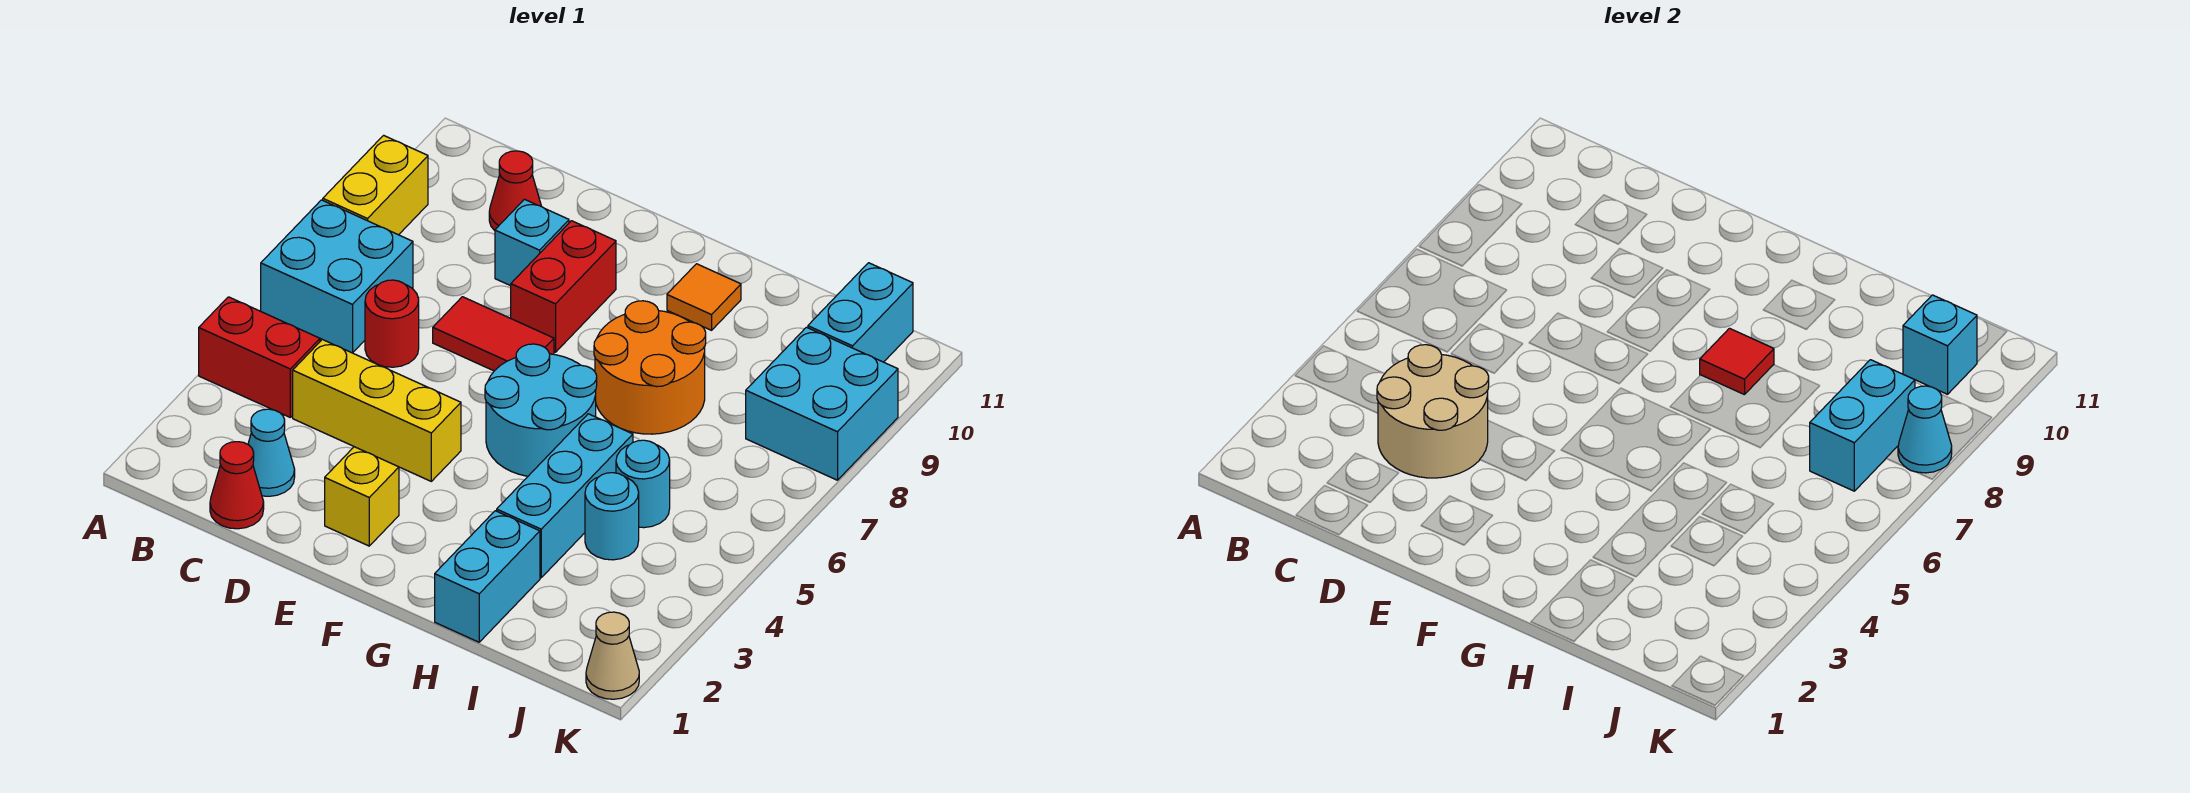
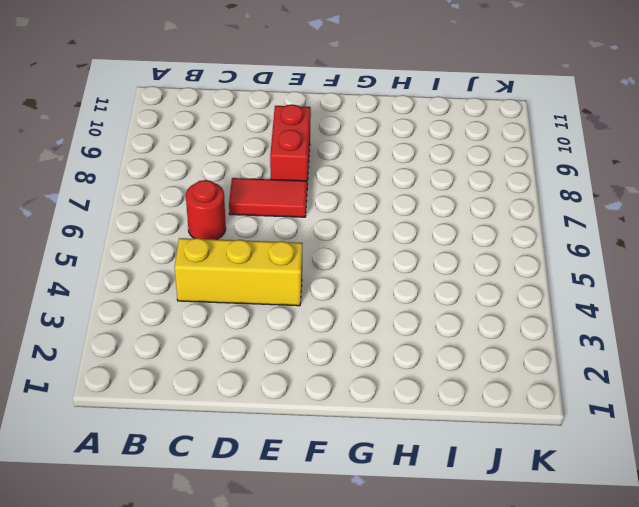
none -> red brick A4:B4 level 1
none -> cyan brick A6:B7 level 1
none -> yellow brick A8:A9 level 1

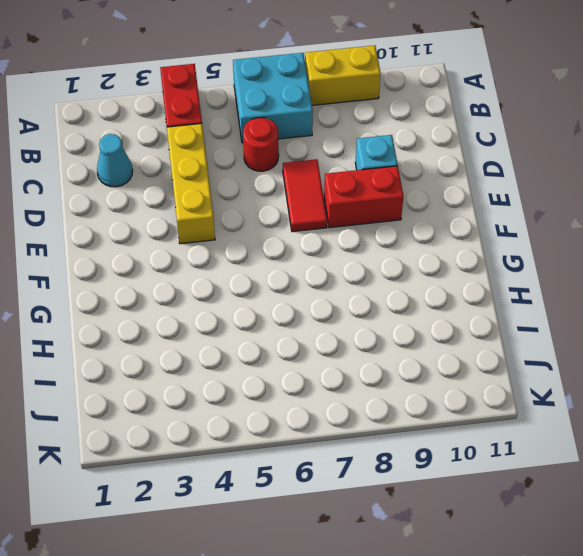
none -> red cone C1 level 1
none -> red cone C10 level 1
none -> yellow brick E2 level 1

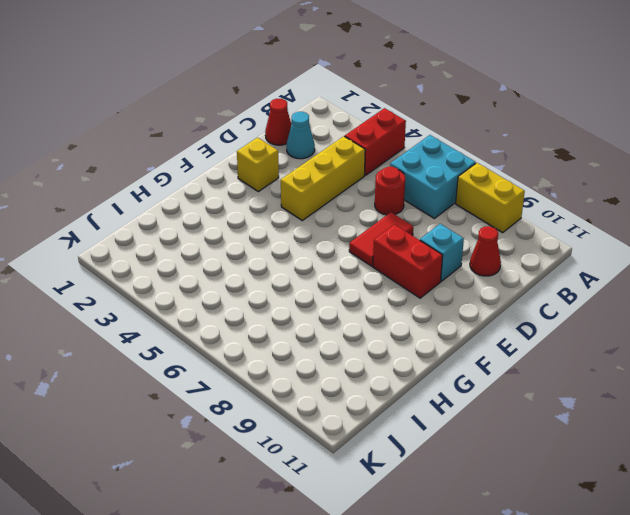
none -> cyan round brick F5:G6 level 1
none -> orange round brick G7:H8 level 1
none -> orange tile G10 level 1

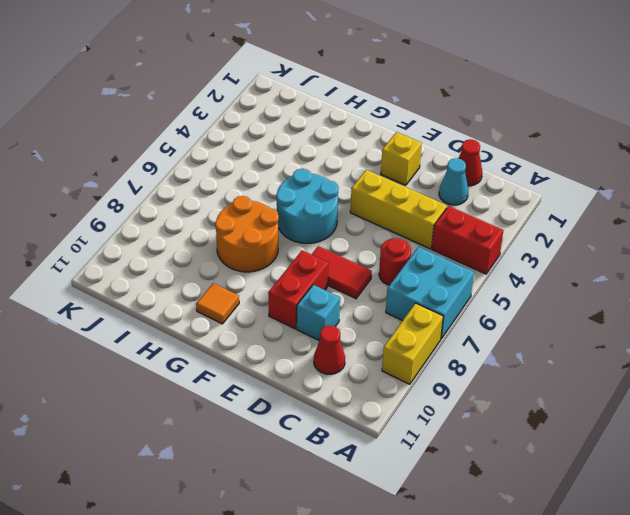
none -> cyan brick H1:H2 level 1
none -> cyan brick H3:H5 level 1
none -> cyan round brick I4 level 1

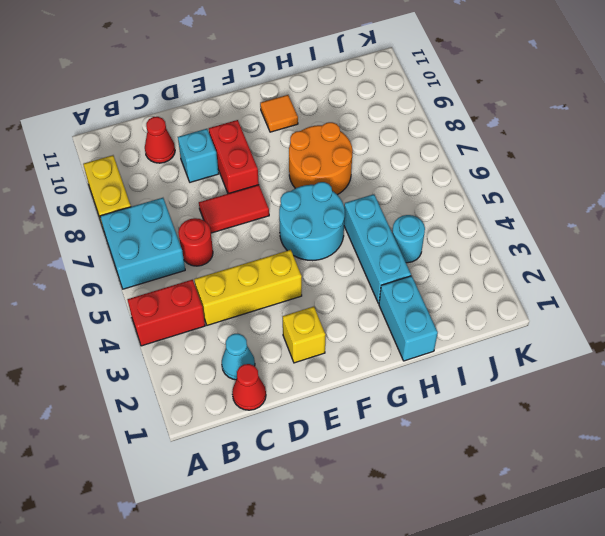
none -> cyan round brick I5 level 1
none -> cyan brick J8:K9 level 1
none -> cyan brick J10:J11 level 1

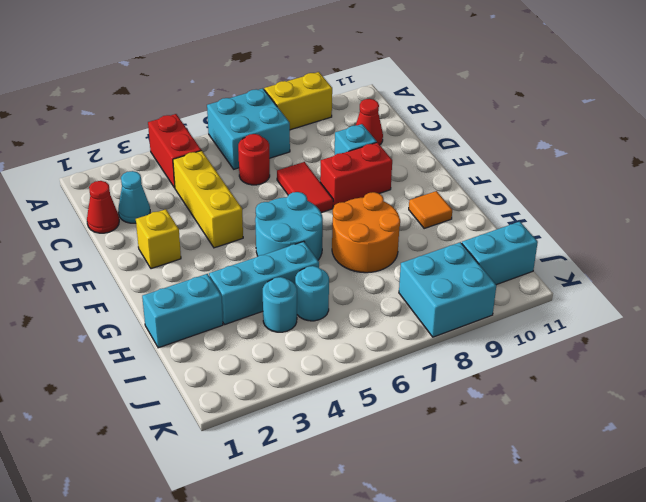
none -> tan cone K1 level 1
none -> tan round brick C3:D4 level 2
none -> red tile G8 level 2

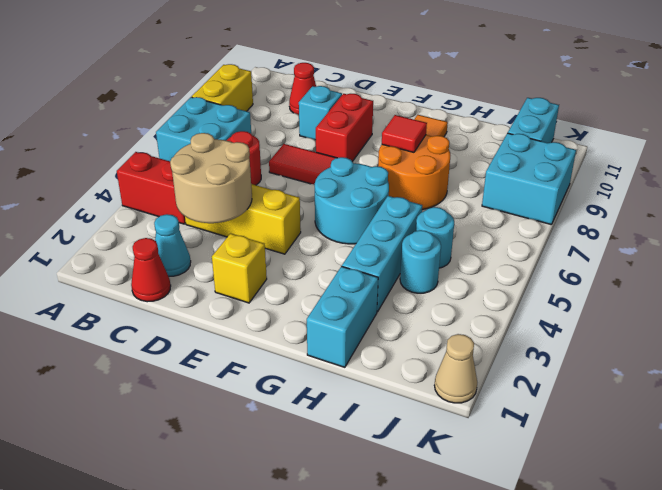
none -> cyan brick J7:J8 level 2
none -> cyan brick J10 level 2
none -> cyan cone K8 level 2

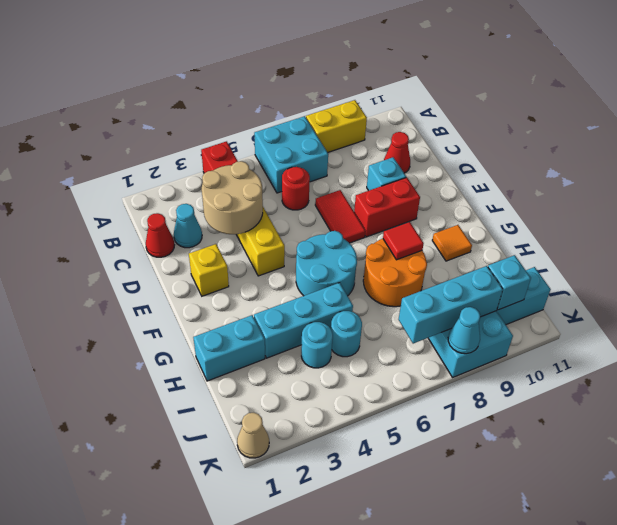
cyan brick J7:J9 level 2 -> cyan brick J7:J8 level 2

